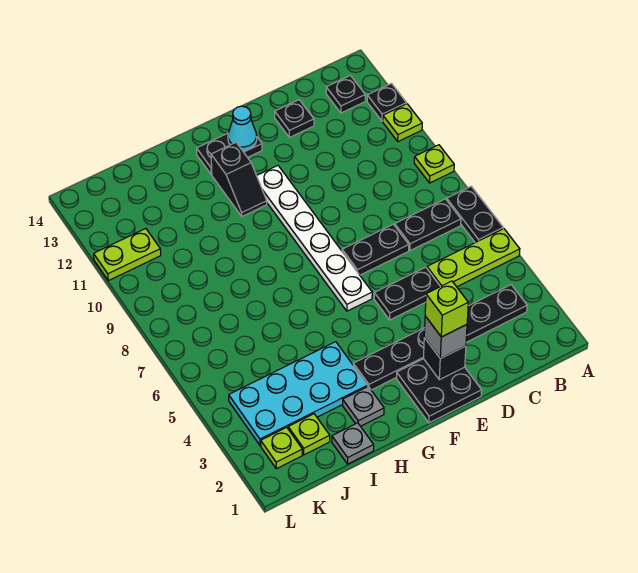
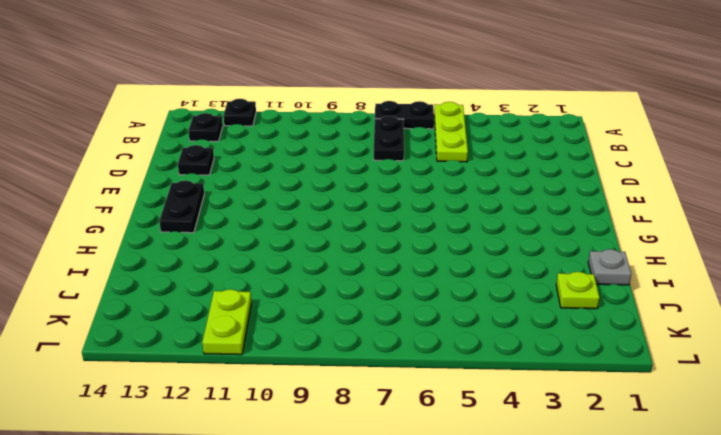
none -> lime plate A9 level 1
none -> lime plate A11 level 1
none -> black plate B3:G3 level 1

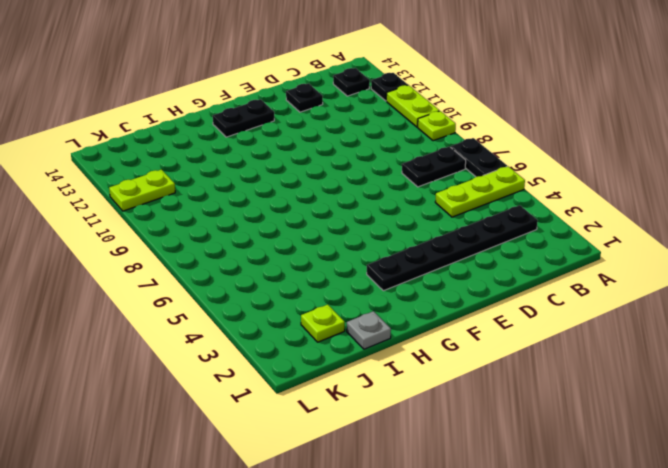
lime plate A10:A11 level 1 -> lime plate A11 level 1
none -> black plate D5:E5 level 1
none -> black plate D7:E7 level 1
none -> black plate E1:F2 level 1

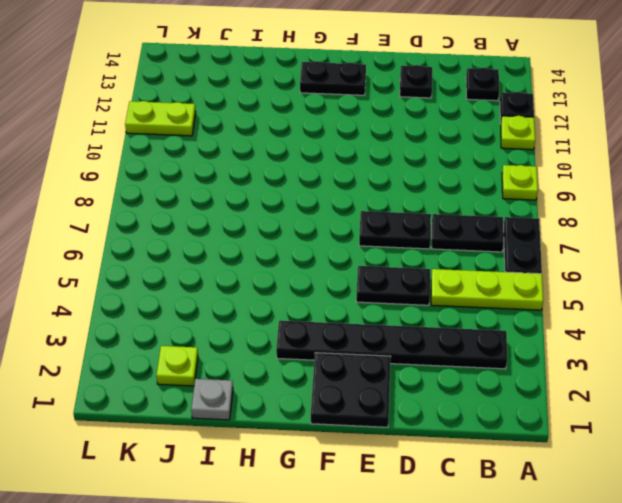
none -> white plate F6:F11 level 1
none -> black slope G11:G12 level 1 top 12
none -> grey plate H2 level 1

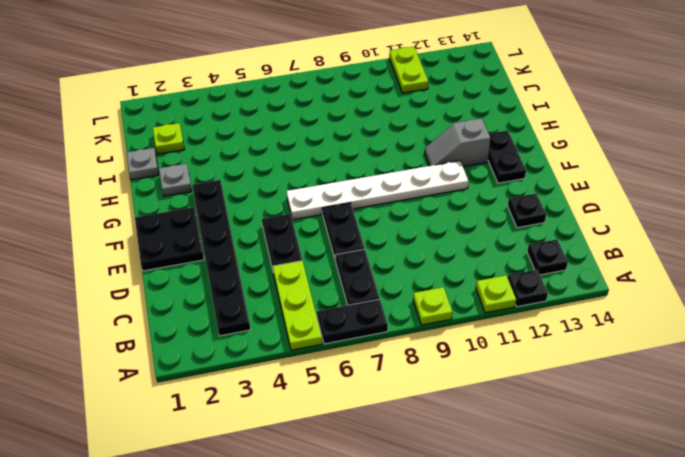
grey slope G11:G12 level 1 top 12 -> black slope G11:G12 level 1 top 12
none -> cyan plate H3:K4 level 1
none -> lime plate K2 level 1
none -> black brick E2 level 2

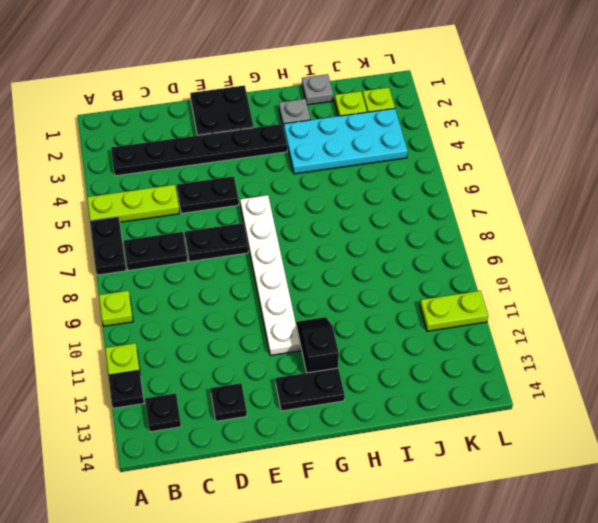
none -> black brick E2 level 2
none -> cyan cone F13 level 2
none -> grey brick E2 level 3

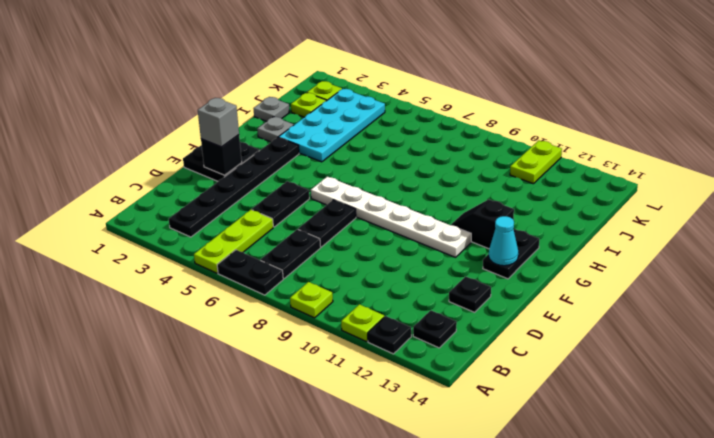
none -> lime brick E2 level 4

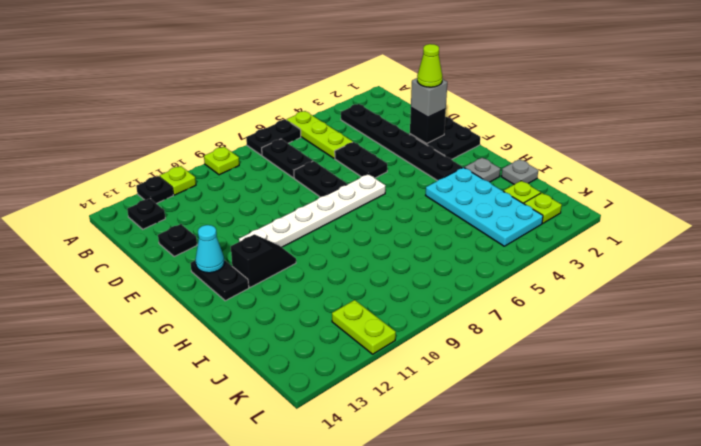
lime cone E2 level 4 -> lime brick E2 level 4

